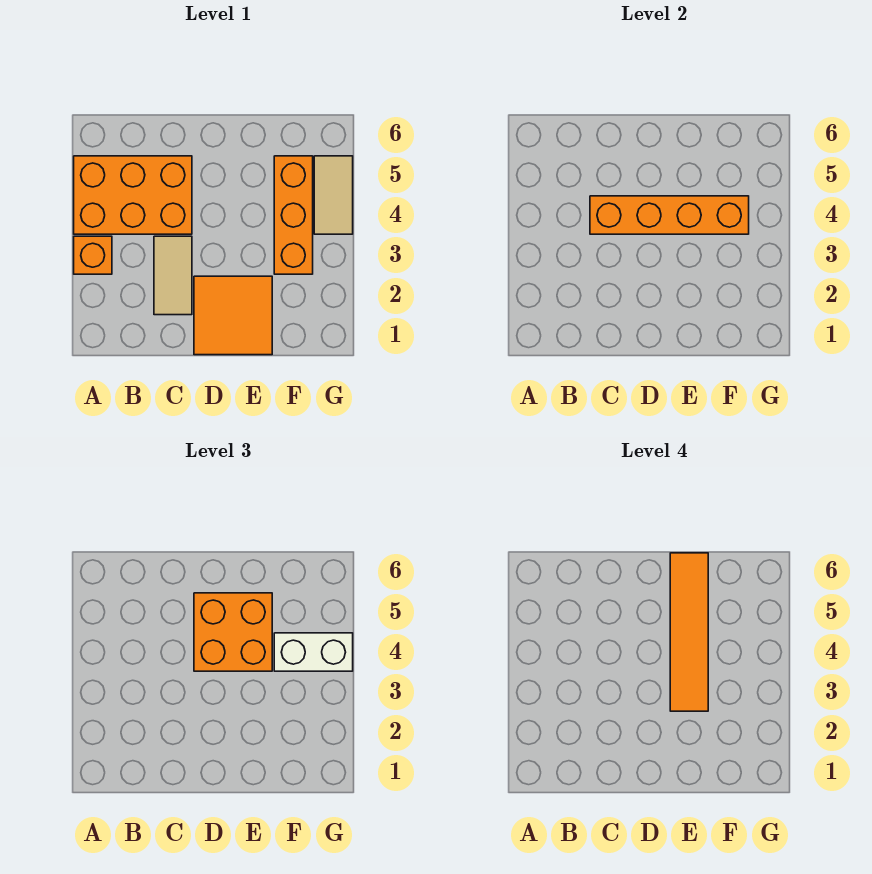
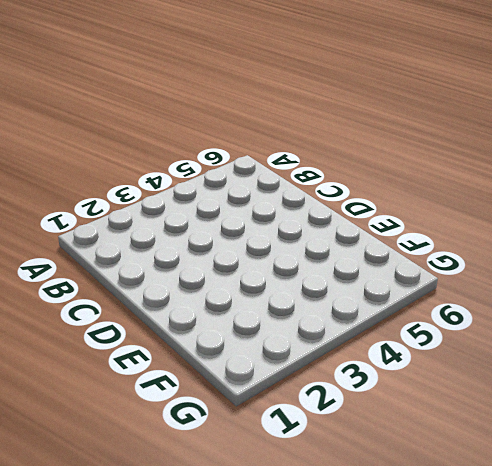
none -> orange brick A3 level 1
none -> orange brick A4:C5 level 1

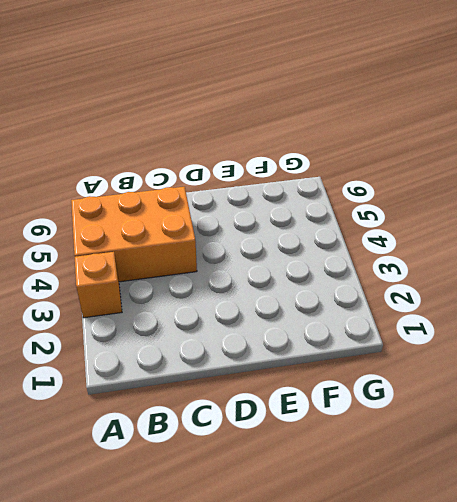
none -> tan tile C2:C3 level 1
none -> orange tile D1:E2 level 1

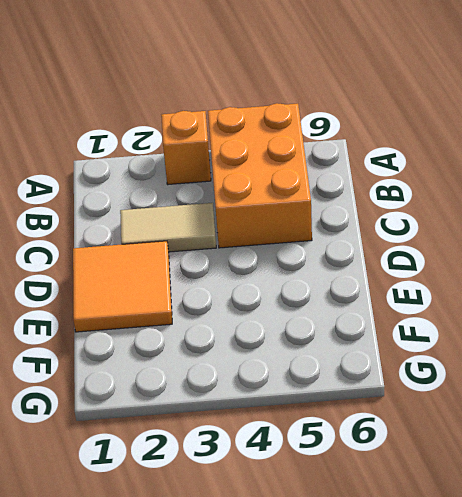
none -> orange brick F3:F5 level 1
none -> tan tile G4:G5 level 1

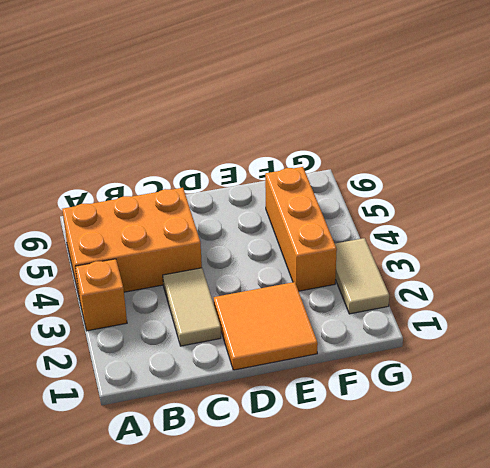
tan tile G2:G3 level 1 -> tan tile G4:G5 level 1
none -> orange brick C4:F4 level 2
none -> orange brick D4:E5 level 3

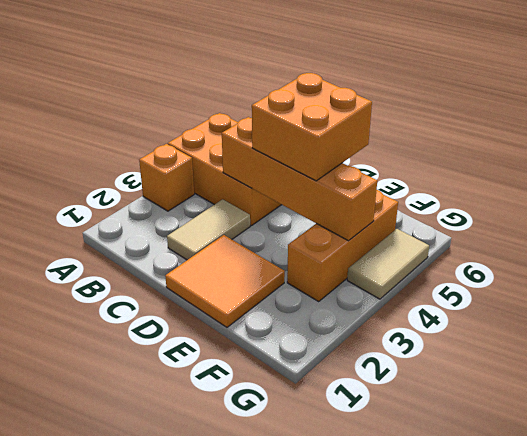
none -> white brick F4:G4 level 3
none -> orange tile E3:E6 level 4

